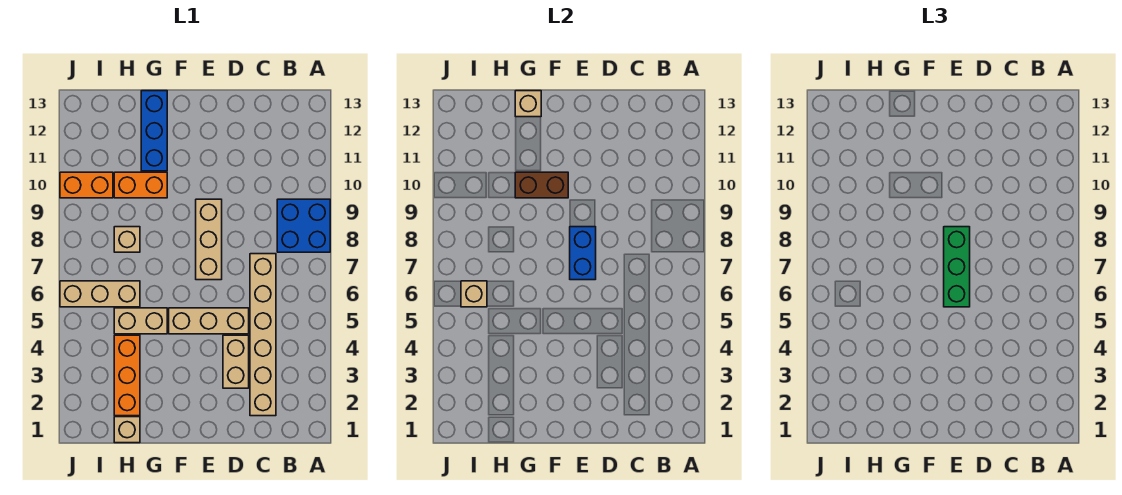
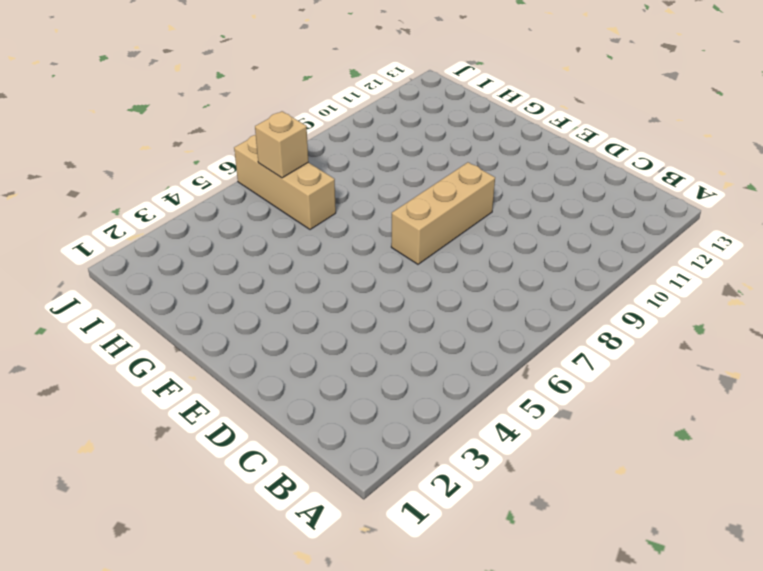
none -> blue brick A8:B9 level 1
none -> tan brick C2:C7 level 1
none -> tan brick D3:D4 level 1

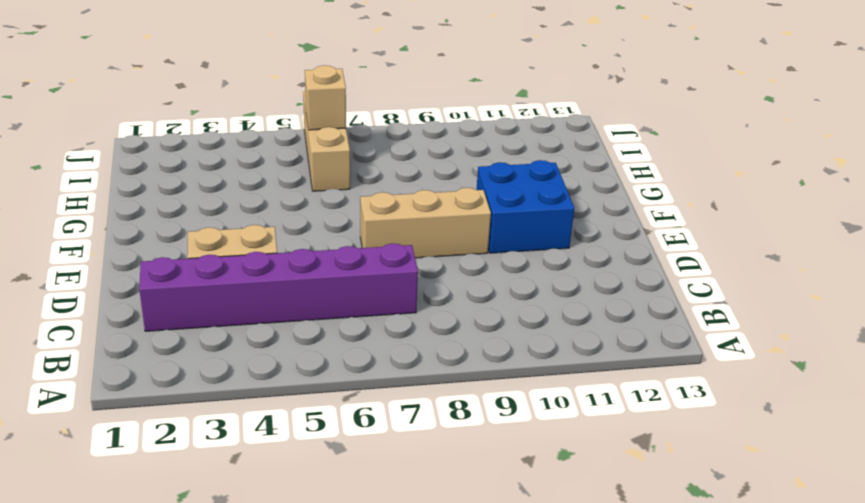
purple brick C2:C7 level 1 -> tan brick C2:C7 level 1
blue brick E10:F11 level 1 -> blue brick A8:B9 level 1
none -> tan brick D5:F5 level 1
none -> tan brick G5:H5 level 1
none -> orange brick G10:H10 level 1

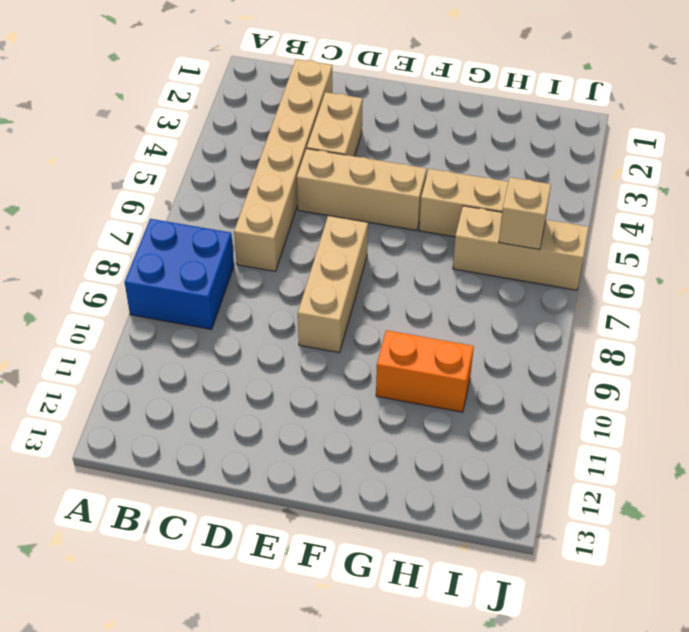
none -> blue brick G11:G13 level 1
none -> tan brick H1 level 1
none -> orange brick H2:H4 level 1

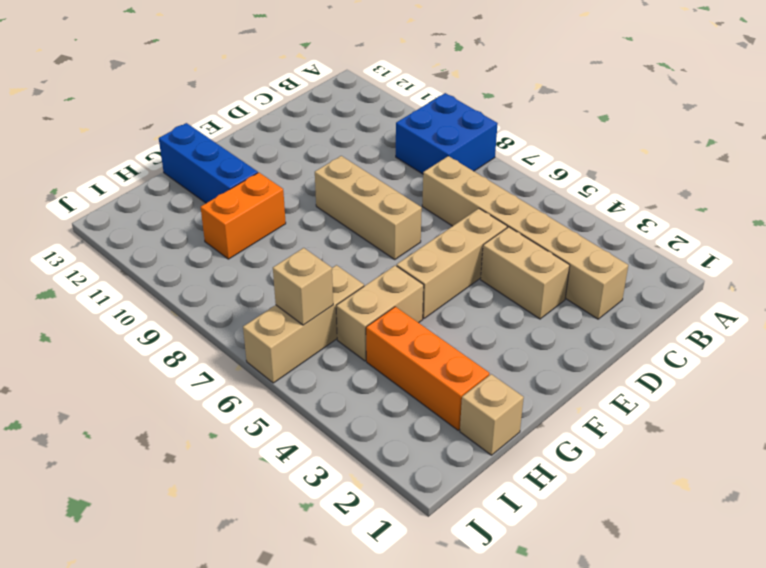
none -> tan brick H8 level 1
none -> orange brick I10:J10 level 1
none -> blue brick E7:E8 level 2

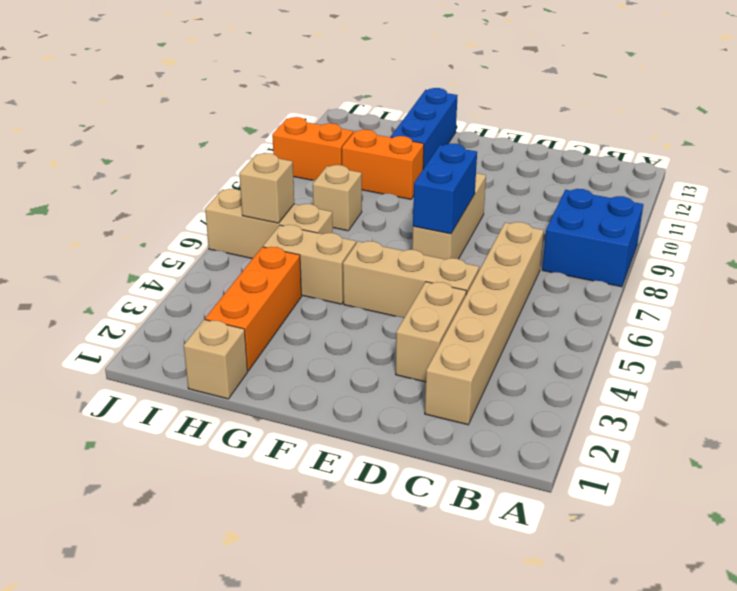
none -> brown brick F10:G10 level 2
none -> tan brick G13 level 2
none -> green brick E6:E8 level 3

